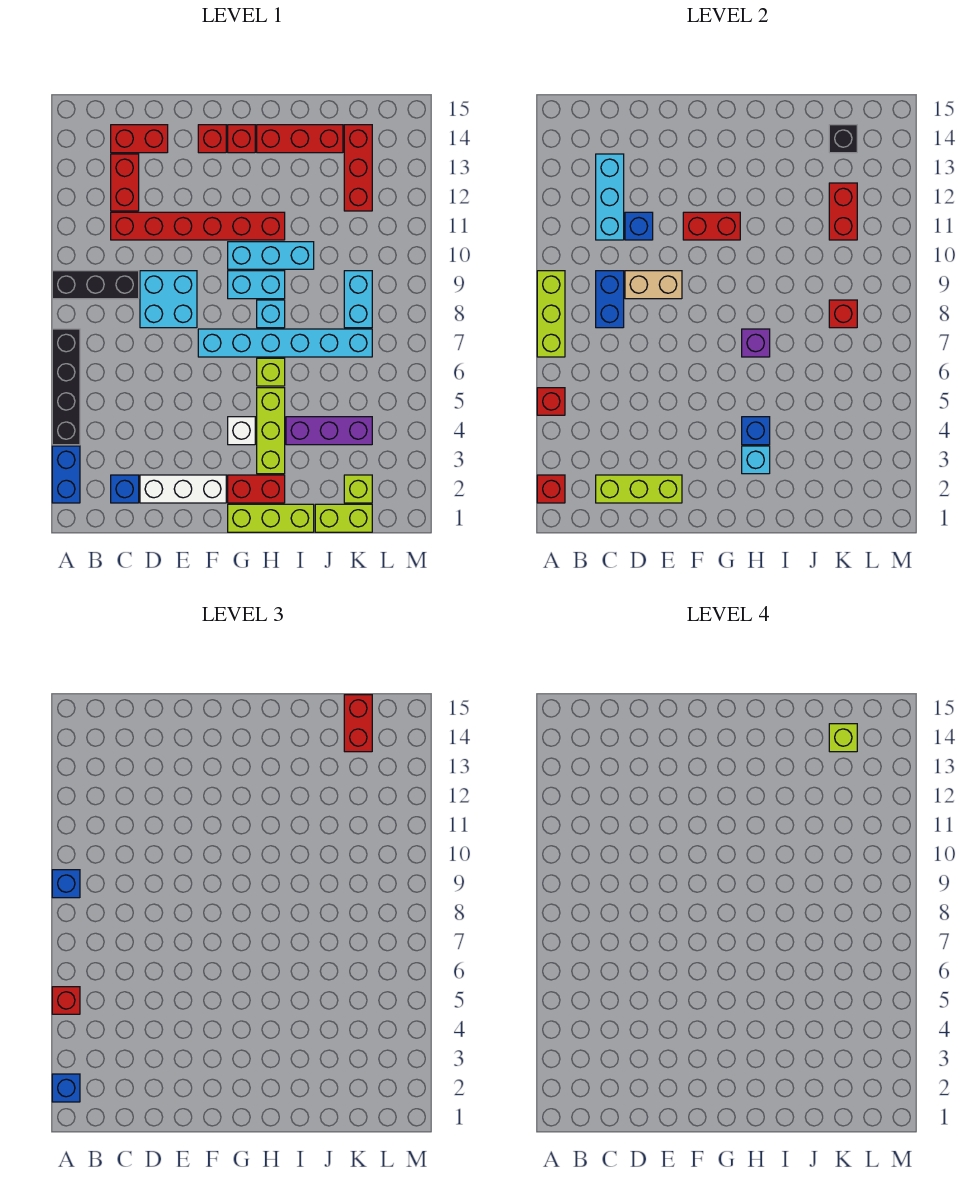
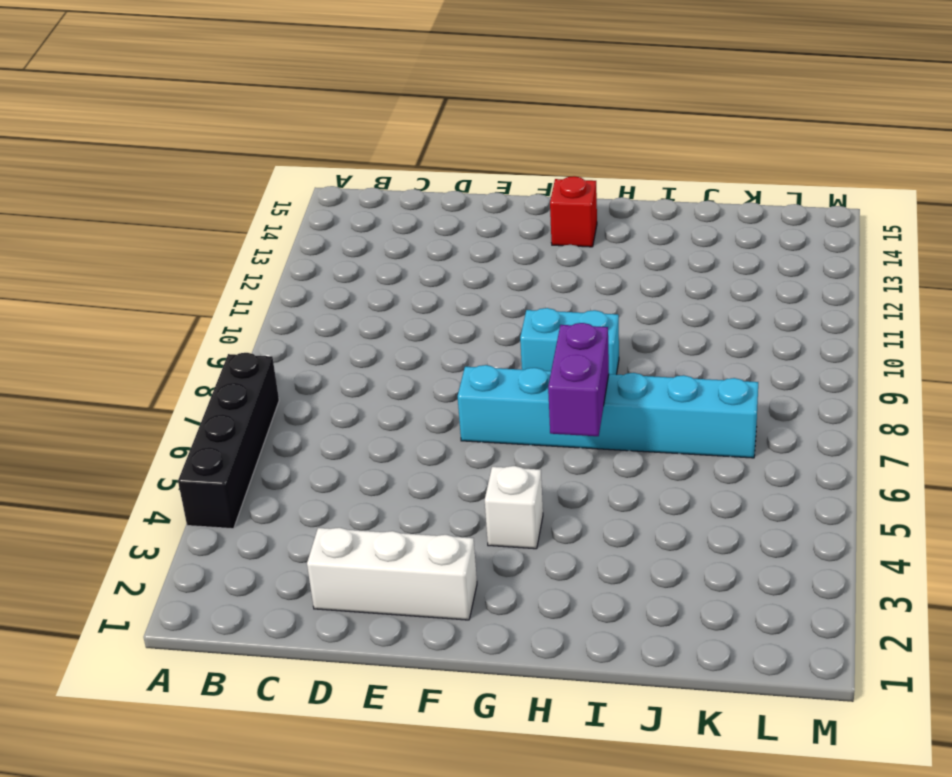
purple brick H6:H7 level 2 -> purple brick H7 level 2
none -> blue brick A2:A3 level 1
none -> black brick A9:C9 level 1
none -> blue brick C2 level 1
none -> red brick C11:H11 level 1

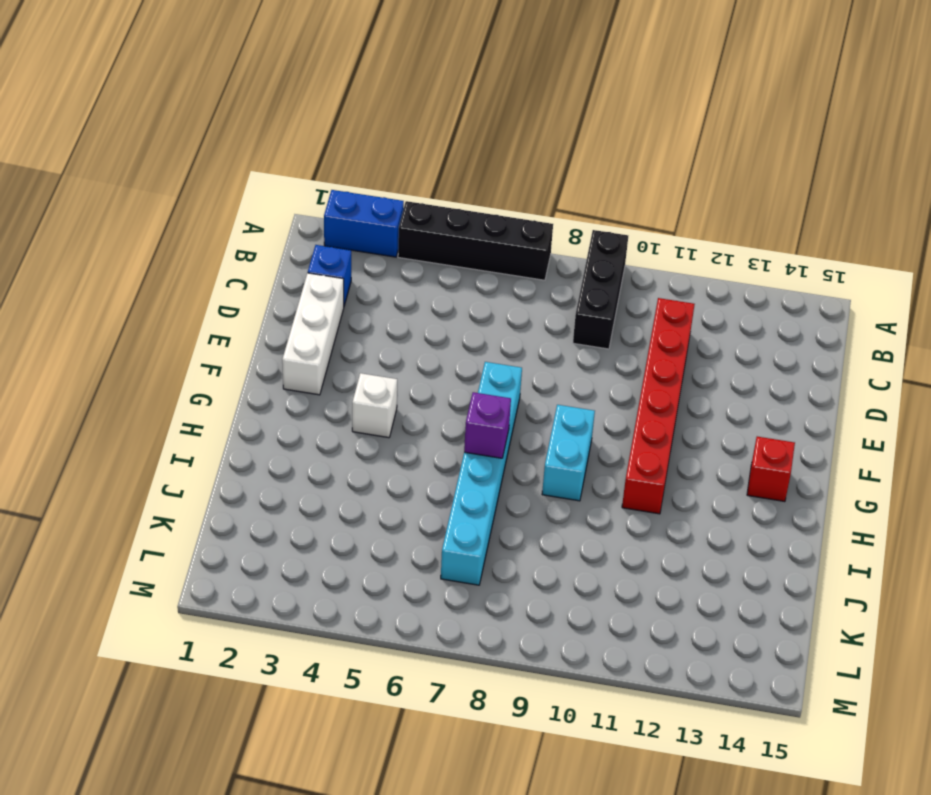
none -> red brick C12:C13 level 1
none -> red brick C14:D14 level 1
none -> cyan brick D8:E9 level 1
none -> red brick F14 level 1

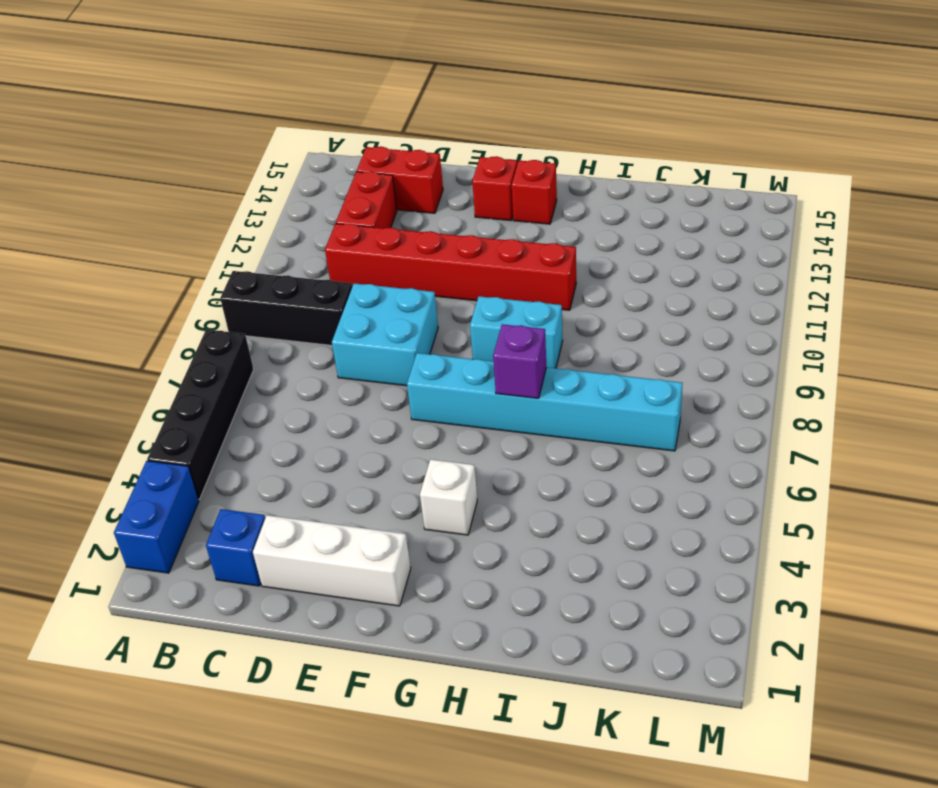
none -> lime brick G1:I1 level 1
none -> red brick G2:H2 level 1
none -> cyan brick G10:I10 level 1
none -> lime brick H3:H5 level 1

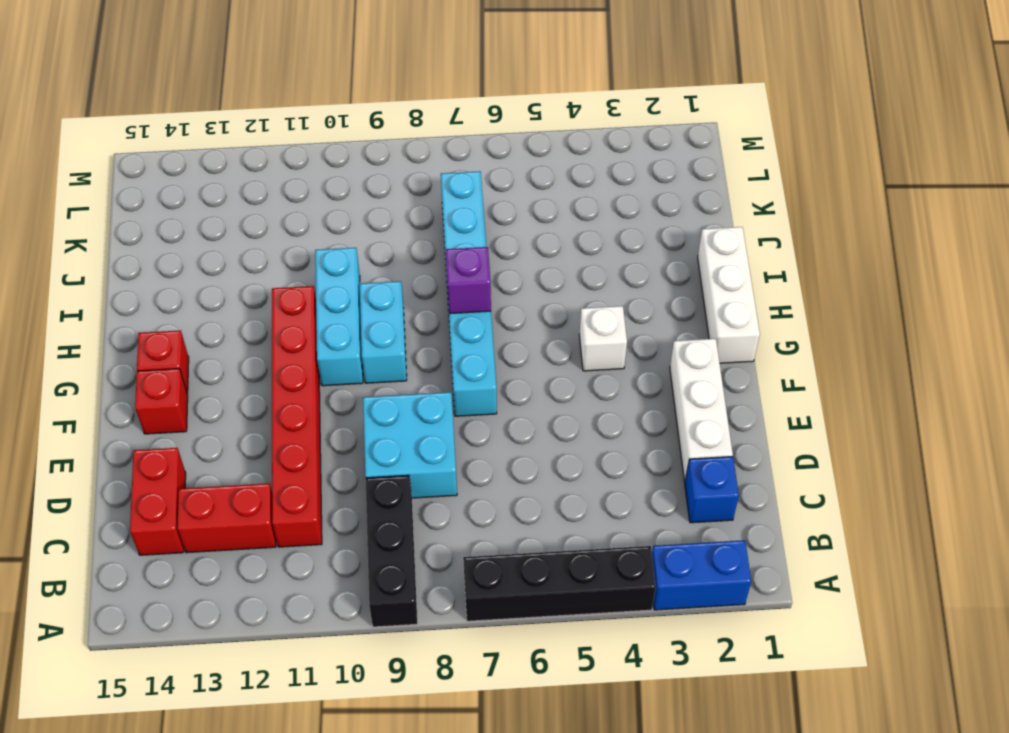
white brick G1:I1 level 1 -> lime brick G1:I1 level 1
none -> red brick G2:H2 level 1
none -> lime brick H3:H5 level 1
none -> lime brick H6 level 1
none -> cyan brick H8 level 1

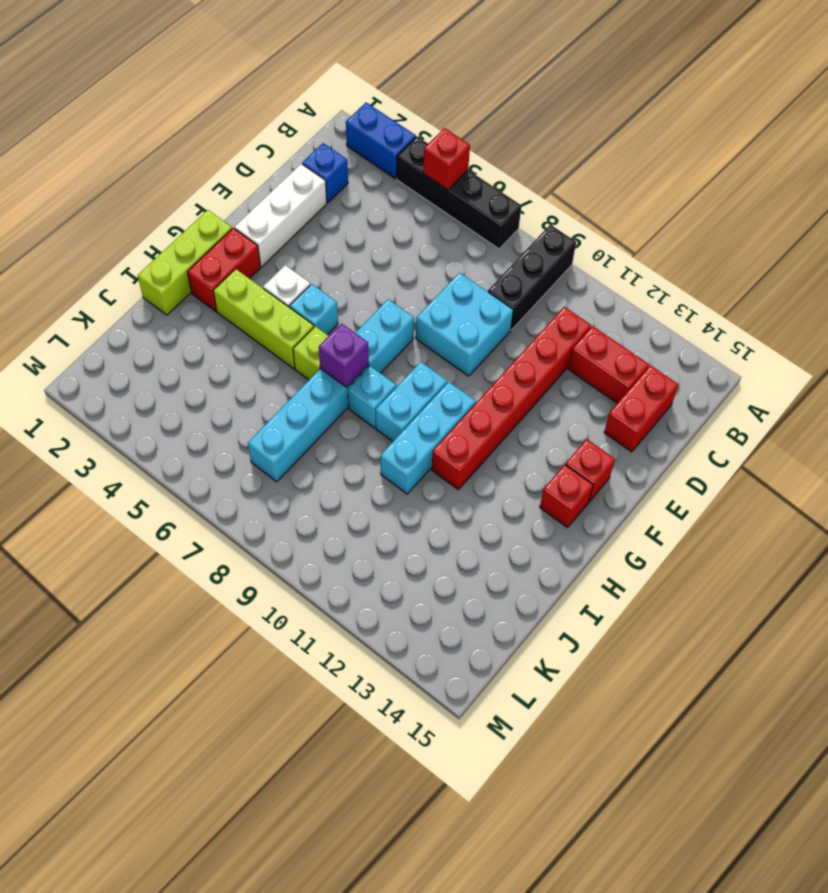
cyan brick G5 level 1 -> cyan brick H3 level 2
none -> red brick H14:J14 level 1
none -> purple brick I4:K4 level 1
none -> lime brick J1:K1 level 1
none -> lime brick K2 level 1

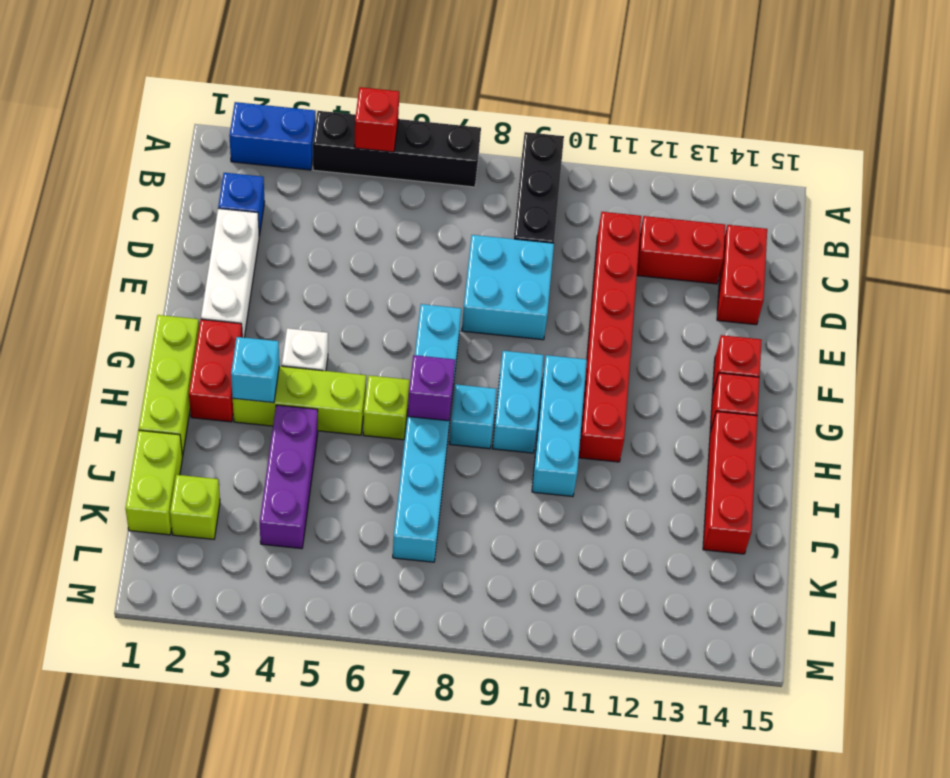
none -> cyan brick K8:K9 level 1
none -> red brick K12:K14 level 1
none -> red brick A2 level 2
none -> lime brick A7:A9 level 2

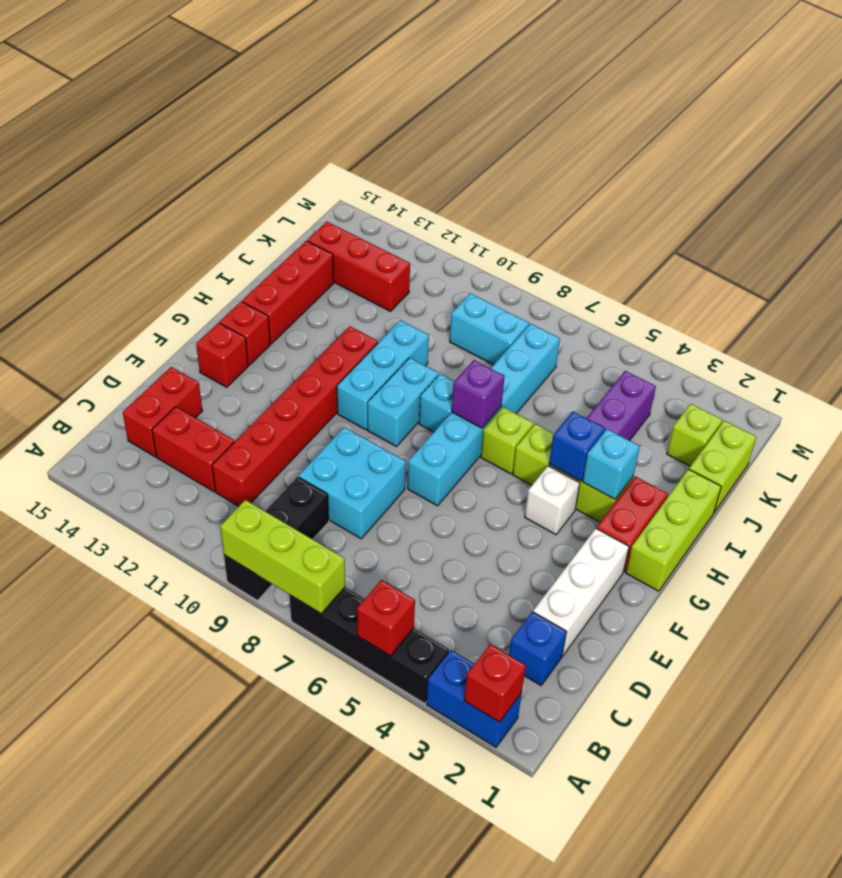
none -> lime brick C2:E2 level 2
none -> blue brick C8:C9 level 2
none -> cyan brick C11:C13 level 2
none -> tan brick D9:E9 level 2

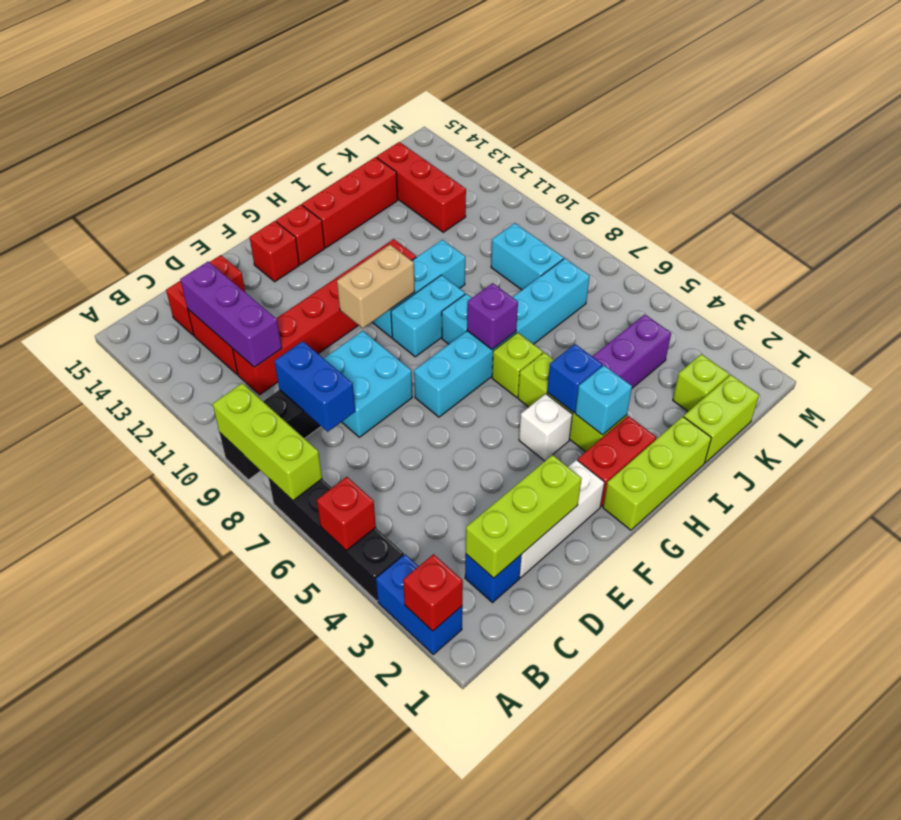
purple brick C11:C13 level 2 -> cyan brick C11:C13 level 2
tan brick F10:G10 level 2 -> tan brick D9:E9 level 2
none -> blue brick D11 level 2
none -> red brick F11:G11 level 2
none -> red brick K8 level 2
none -> red brick K11:K12 level 2

